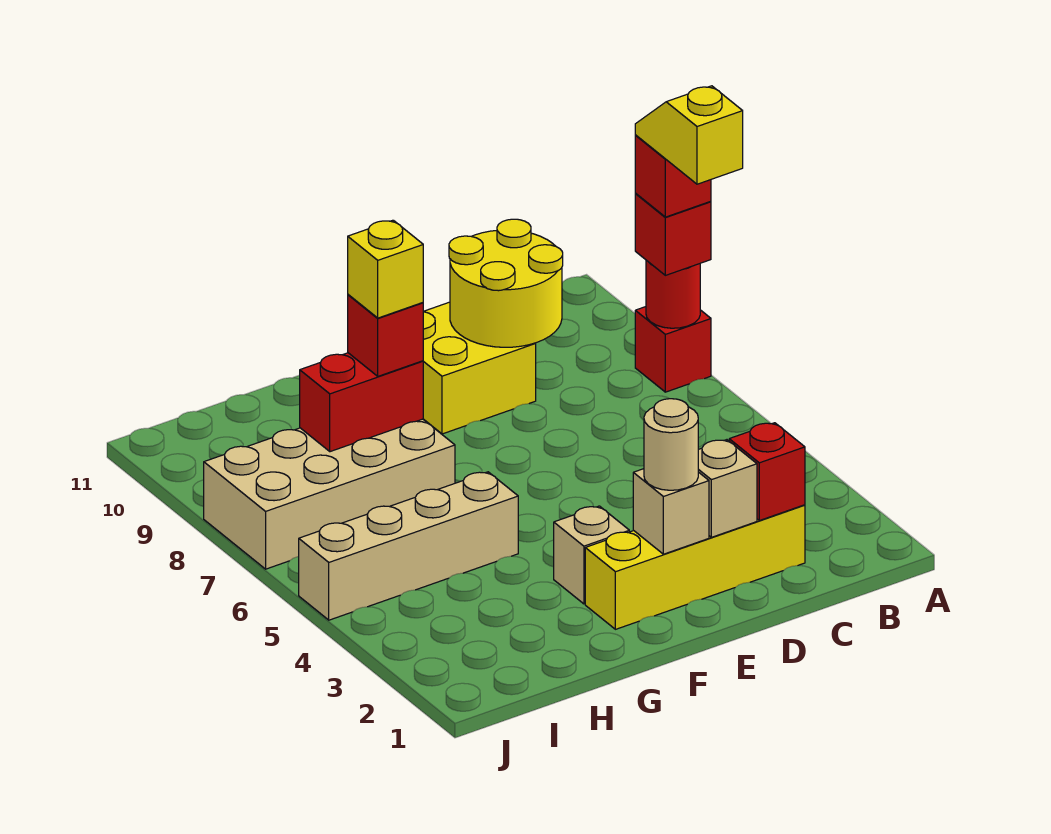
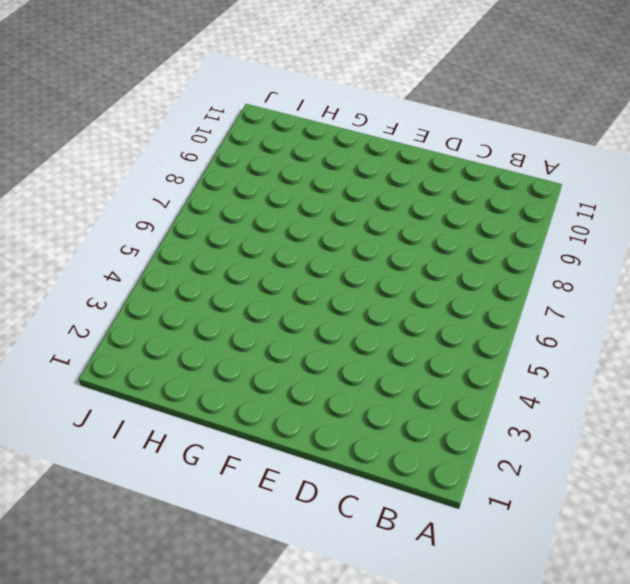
none -> red brick A8 level 1
none -> yellow brick C2:F2 level 1
none -> yellow brick D9:E10 level 1

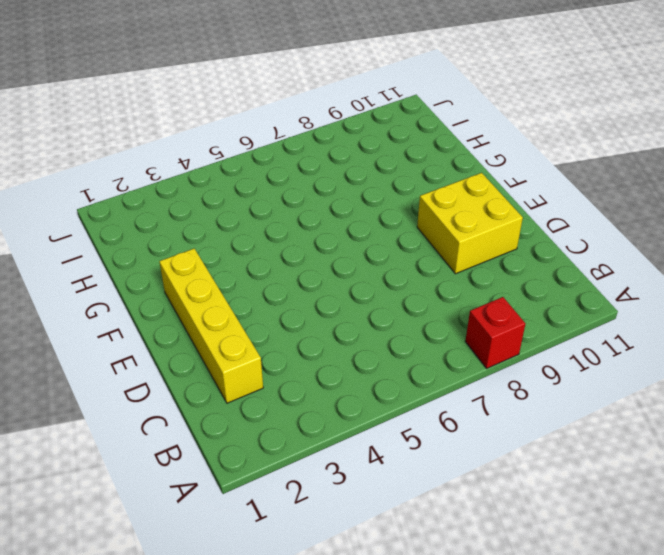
none -> tan brick F3 level 1
none -> tan brick G5:J5 level 1
none -> tan brick G7:J8 level 1

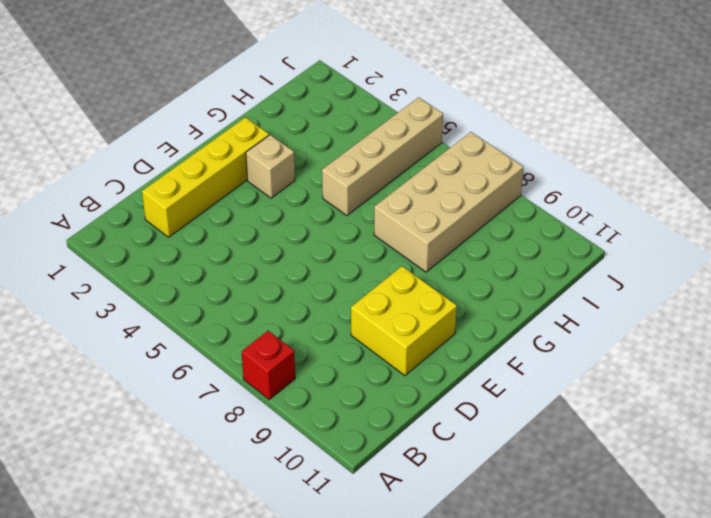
none -> red round brick A8 level 2
none -> red brick C2 level 2
none -> yellow round brick C9:D10 level 2

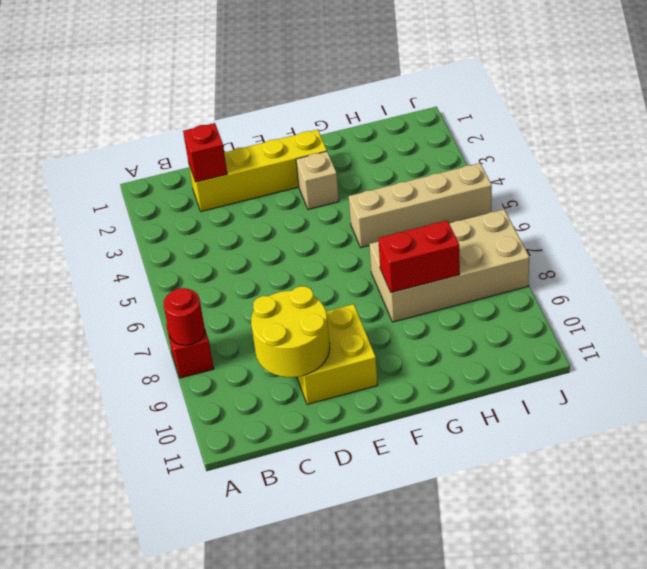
none -> tan brick D2 level 2
none -> tan brick E2 level 2
none -> red brick A8 level 3

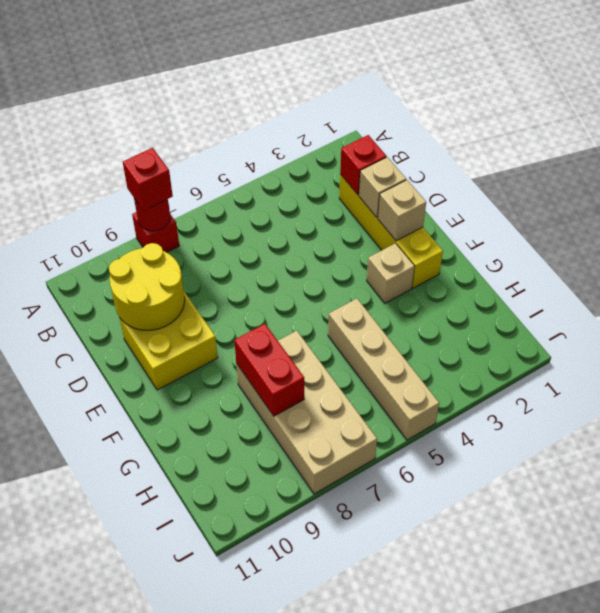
none -> tan round brick E2 level 3
none -> red brick G8 level 3
none -> red brick A8 level 4

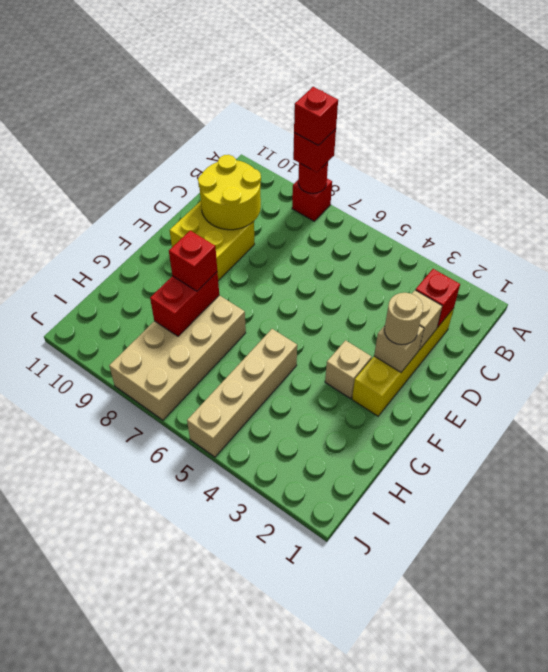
none -> yellow brick G8 level 4
none -> yellow slope A7:A8 level 5 top 7

